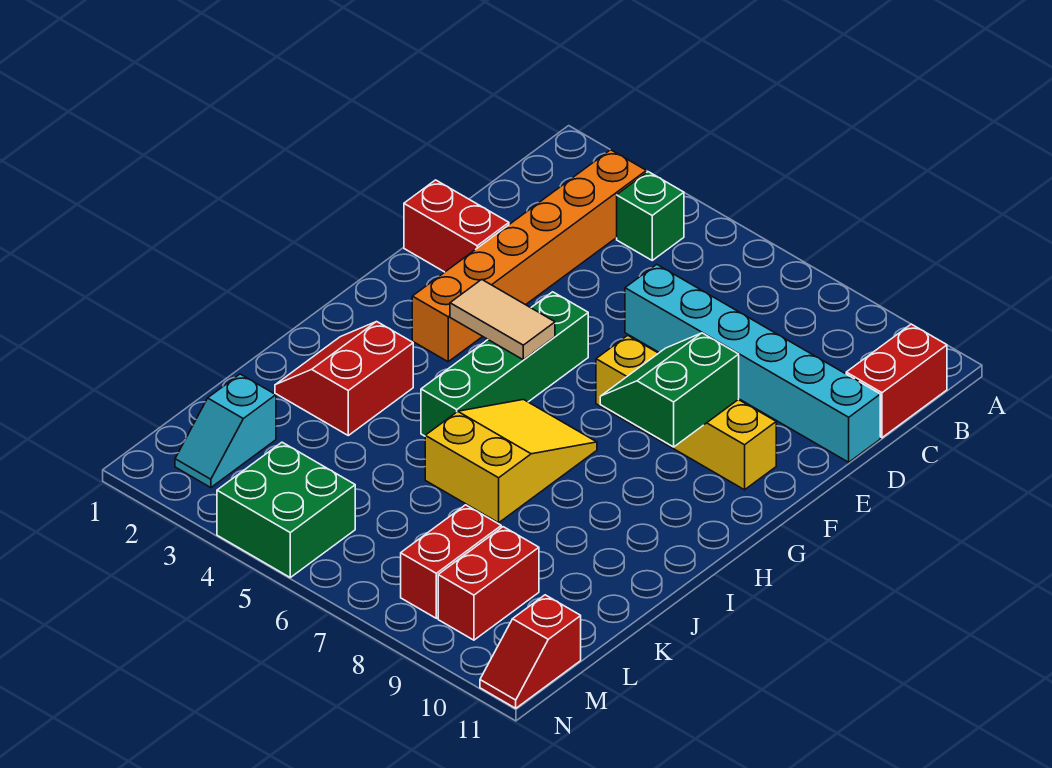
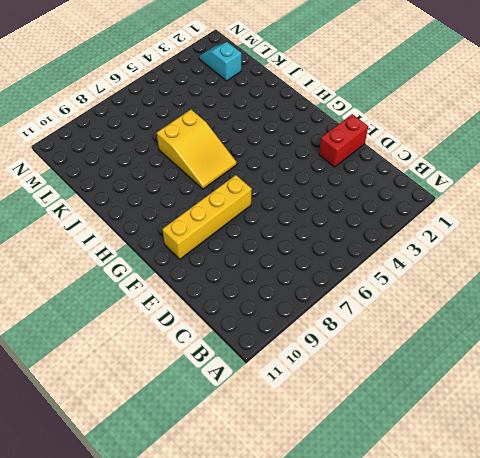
none -> orange brick B3:G3 level 1
none -> green brick B4 level 1
none -> red brick B11:C11 level 1

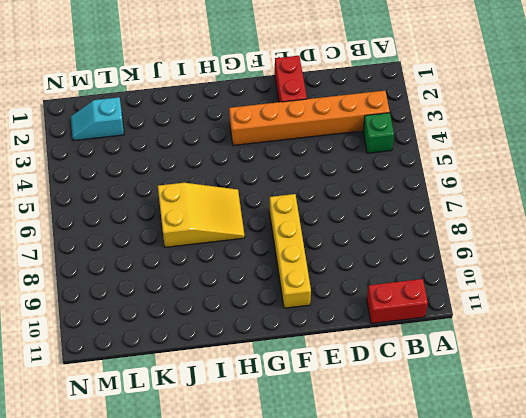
none -> cyan brick D6:D11 level 1
none -> green brick F5:I5 level 1
none -> red slope I2:J3 level 1 top 3

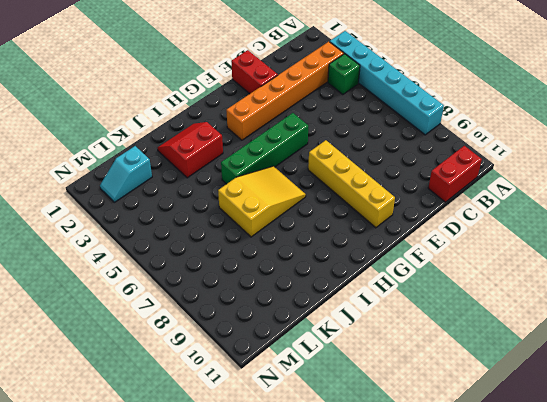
cyan brick A3:A8 level 1 -> cyan brick D6:D11 level 1
none -> red brick L8:M8 level 1
none -> red brick L9:M9 level 1
none -> green brick M4:N5 level 1

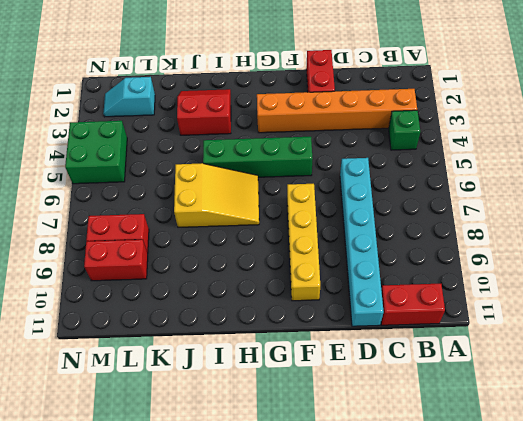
none -> red slope M11:N11 level 1 top M
none -> green slope F8:G9 level 2 top 9
none -> tan tile G4:G5 level 2

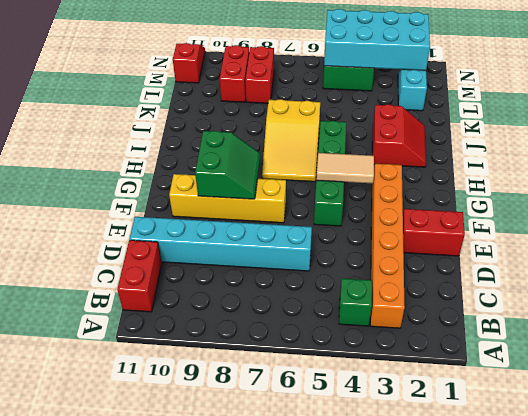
cyan brick M2:N5 level 2 -> none

